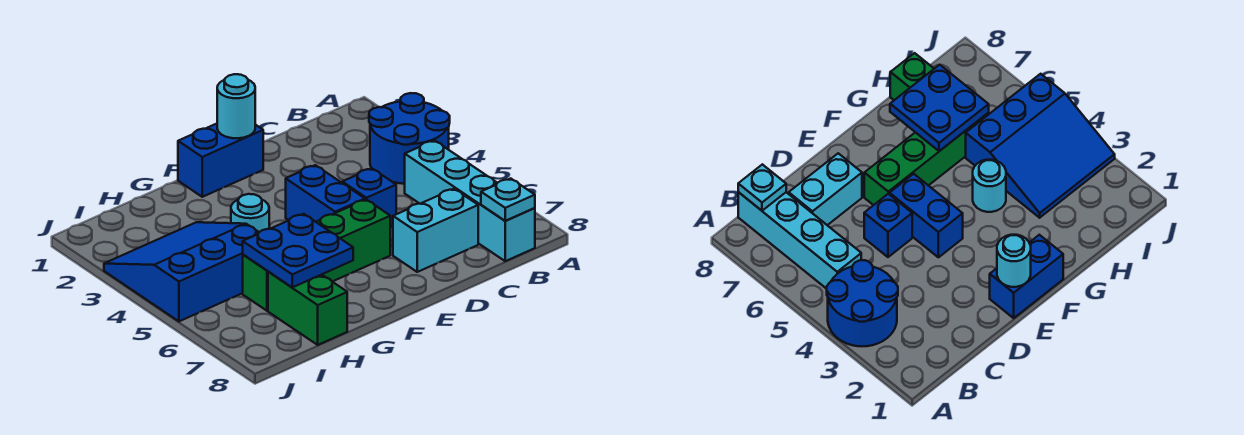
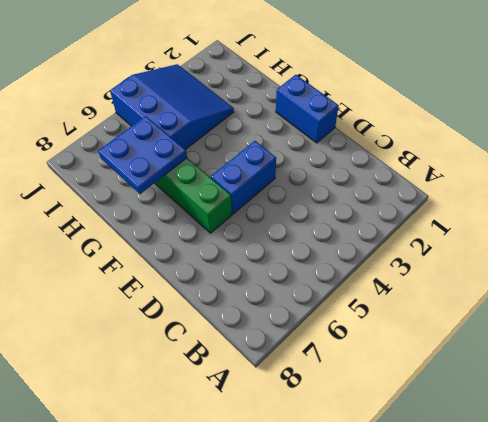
none -> blue round brick A3:B4 level 1
none -> cyan brick B5:B8 level 1
none -> cyan brick C7:D7 level 1

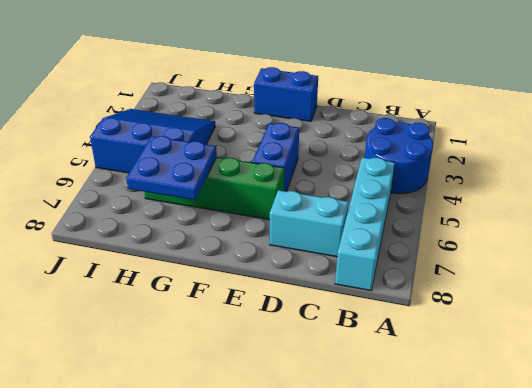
none -> blue brick D5 level 1
none -> cyan round brick G4 level 1
none -> green brick H7:H8 level 1

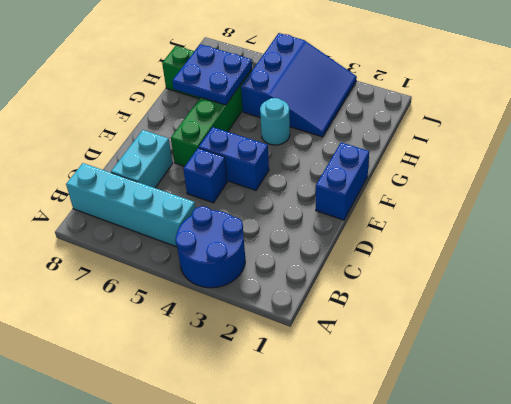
none -> cyan plate B8 level 2
none -> cyan round brick E1 level 2

